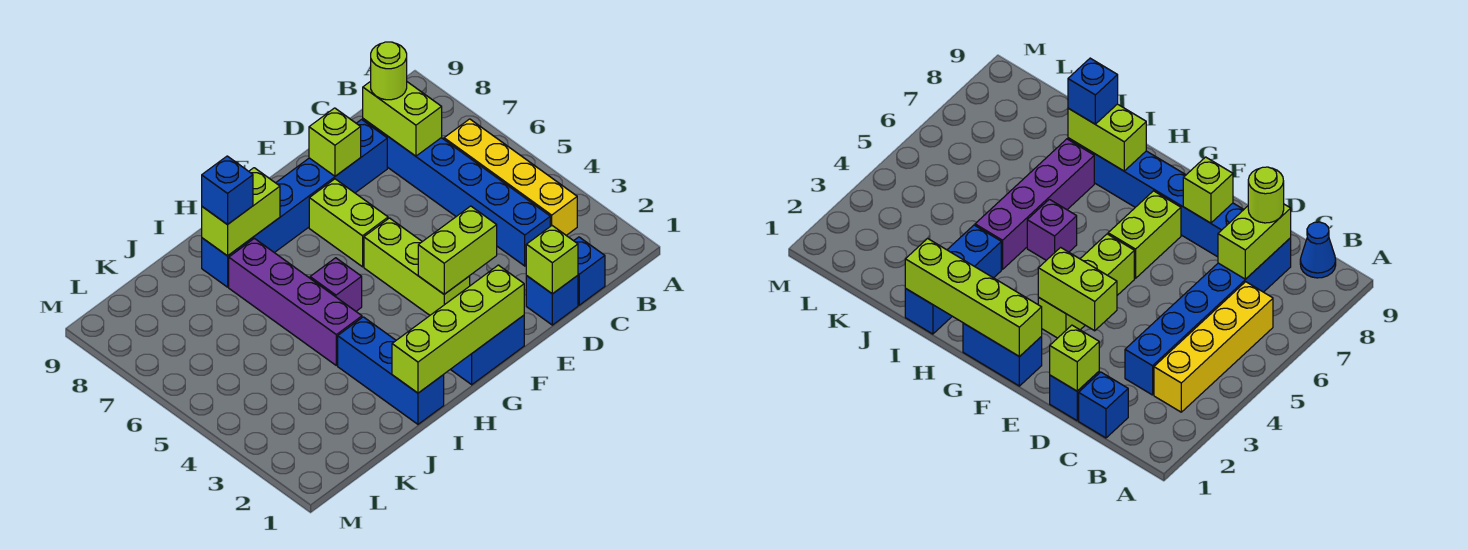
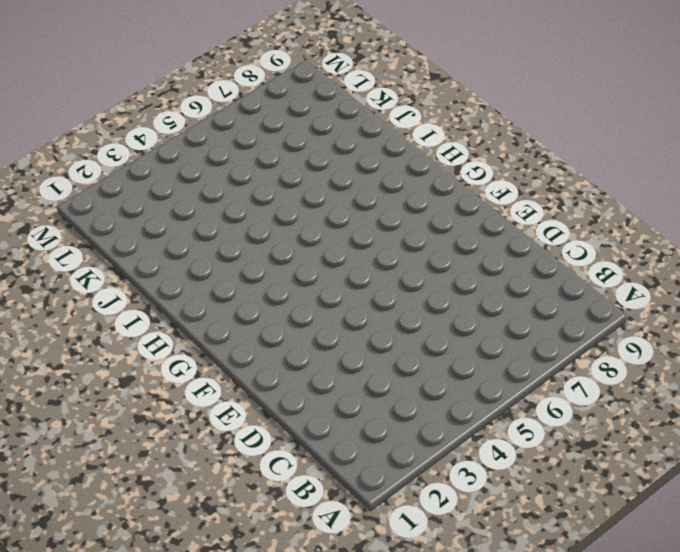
none -> yellow brick B3:B6 level 1
none -> blue cone B9 level 1
none -> blue brick C1 level 1

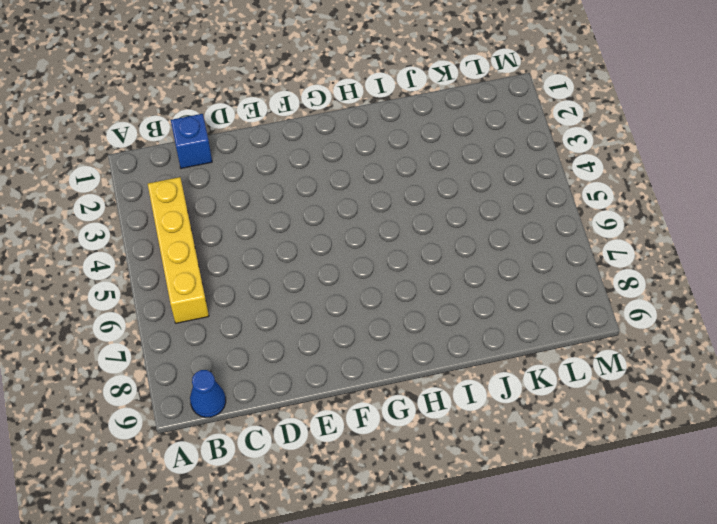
none -> blue brick C3:C8 level 1
none -> blue brick D1 level 1
none -> blue brick D8:I8 level 1

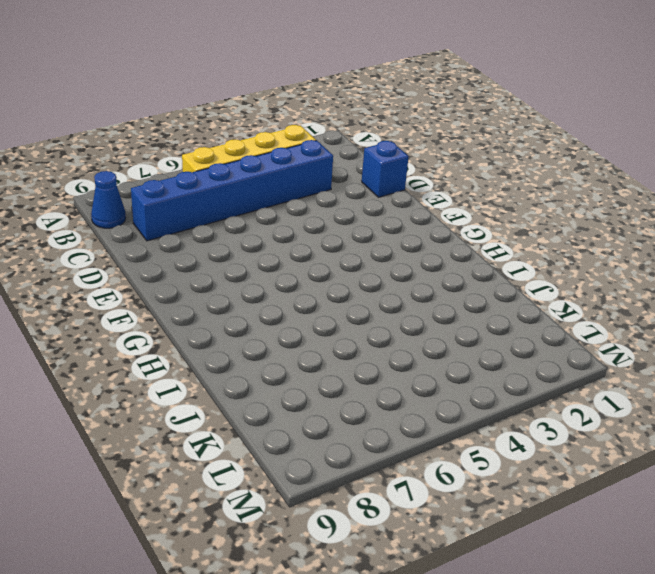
none -> blue brick C1 level 1
none -> blue brick D8:I8 level 1
none -> blue brick F1:G1 level 1

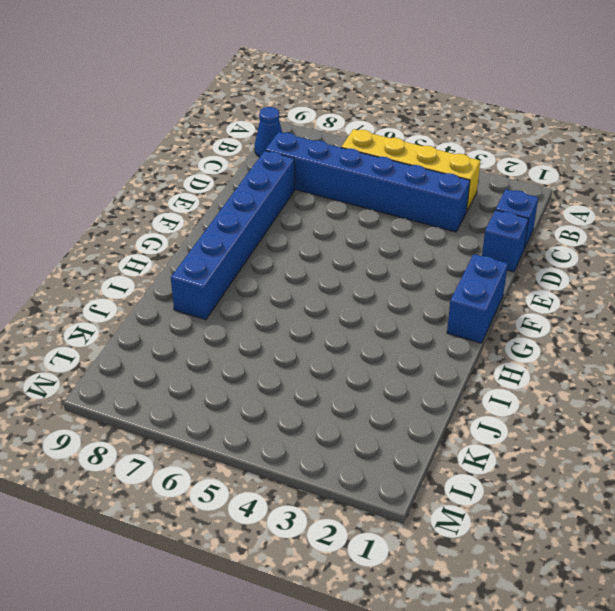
none -> lime brick F3:F5 level 1
none -> lime brick F6:F7 level 1
none -> purple brick H5 level 1

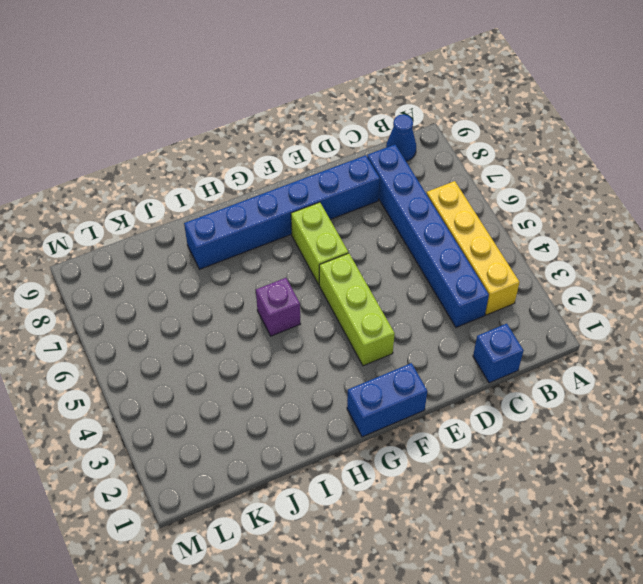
none -> blue brick D1 level 1
none -> blue brick I1:I3 level 1
none -> purple brick I4:I7 level 1

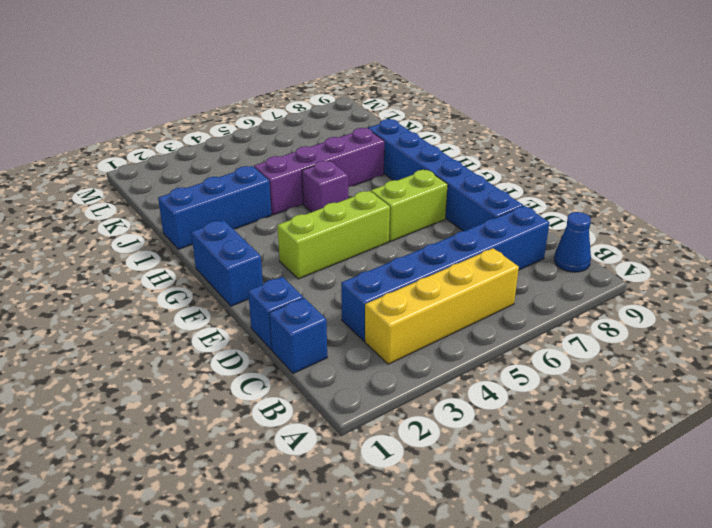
none -> lime brick C7:C8 level 2
none -> lime brick D1 level 2
none -> lime brick E3:F3 level 2

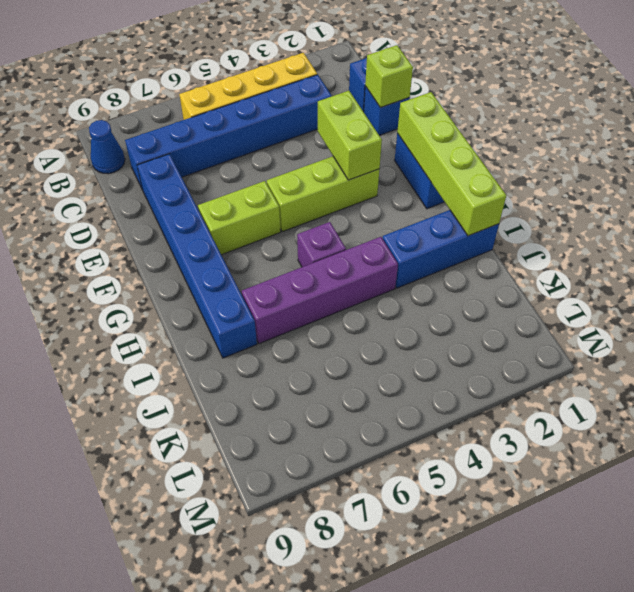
none -> lime brick C7:C8 level 2
none -> lime brick E8 level 2
none -> lime brick H8:I8 level 2

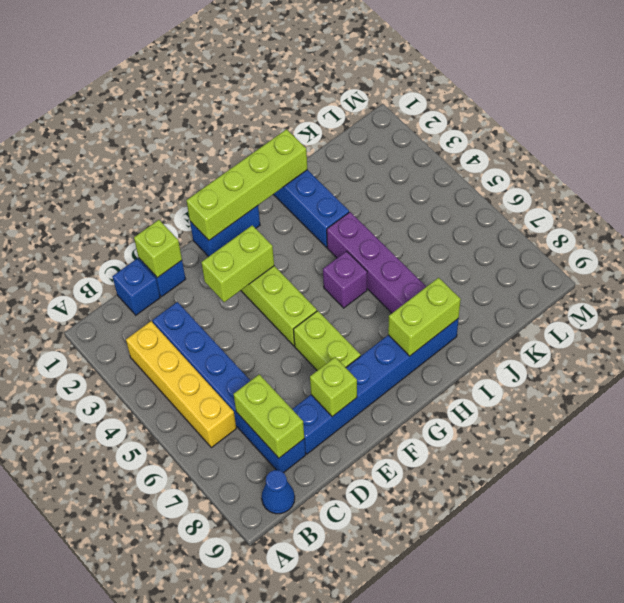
none -> lime round brick C8 level 3
none -> blue brick I8 level 3

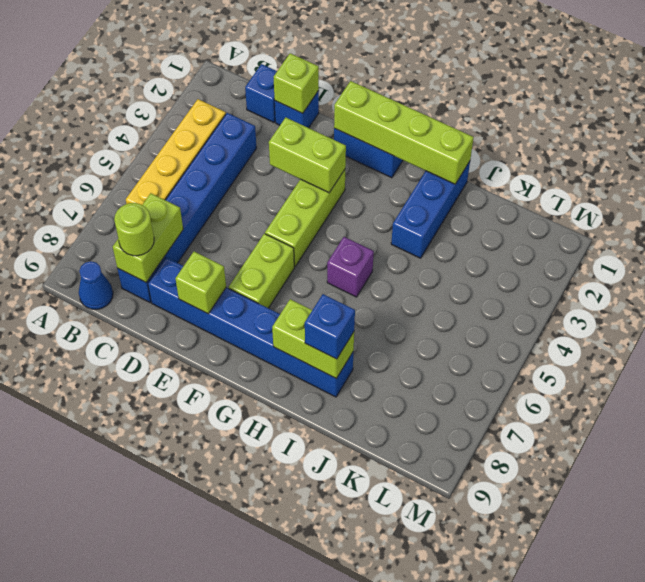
none -> purple brick I4:I7 level 1

